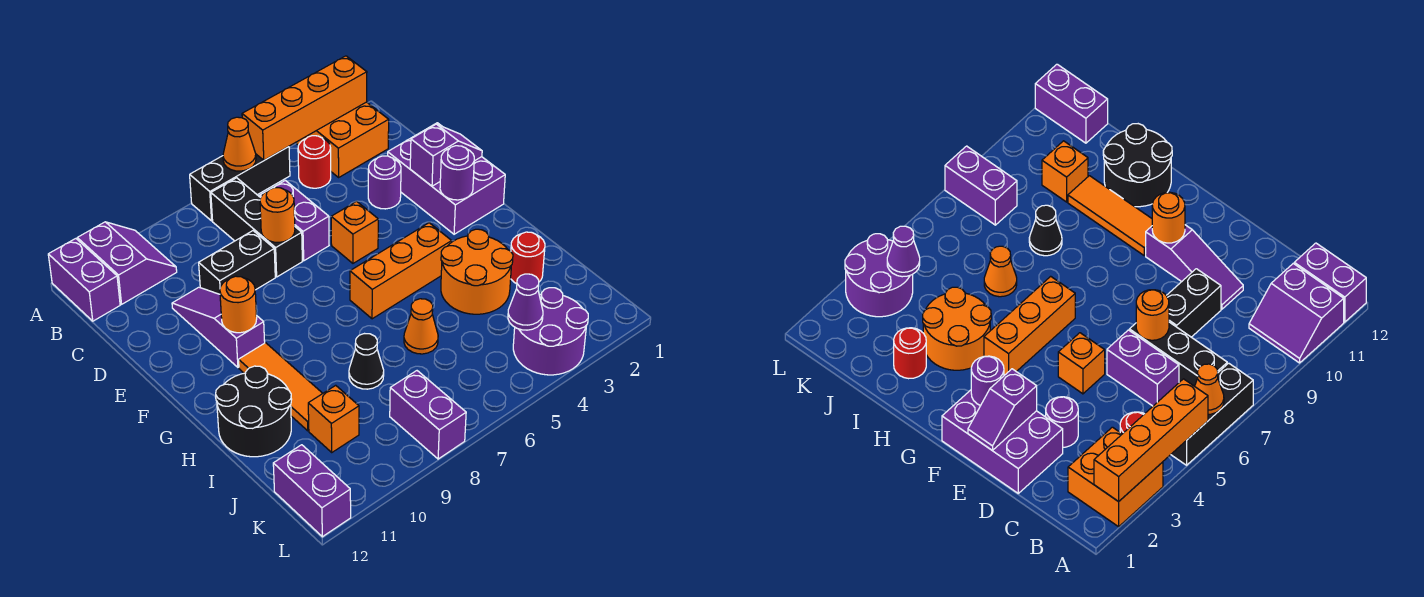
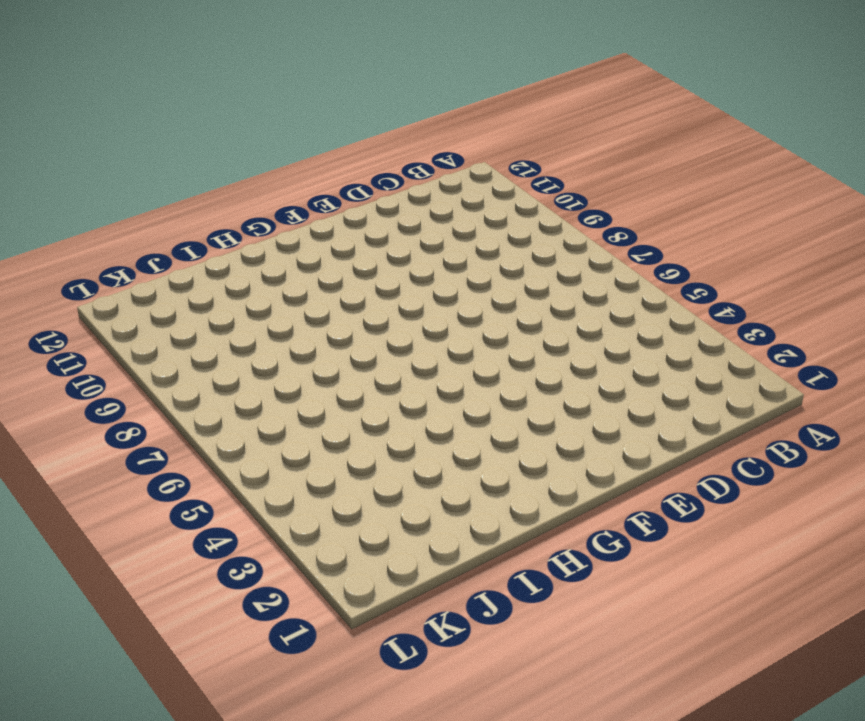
none -> orange brick A2:B3 level 1
none -> black brick A5:A7 level 1
none -> purple slope A10:B11 level 1 top 11
none -> purple brick A12:B12 level 1

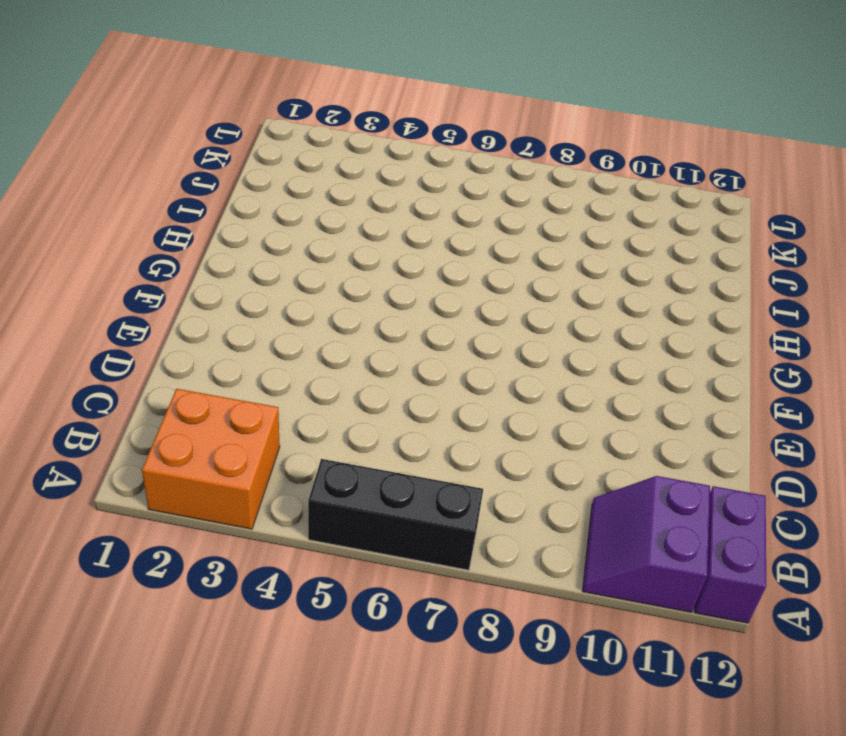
none -> red round brick B4 level 1
none -> black brick B7:D7 level 1
none -> purple brick C6:D6 level 1
none -> purple brick D1:F2 level 1

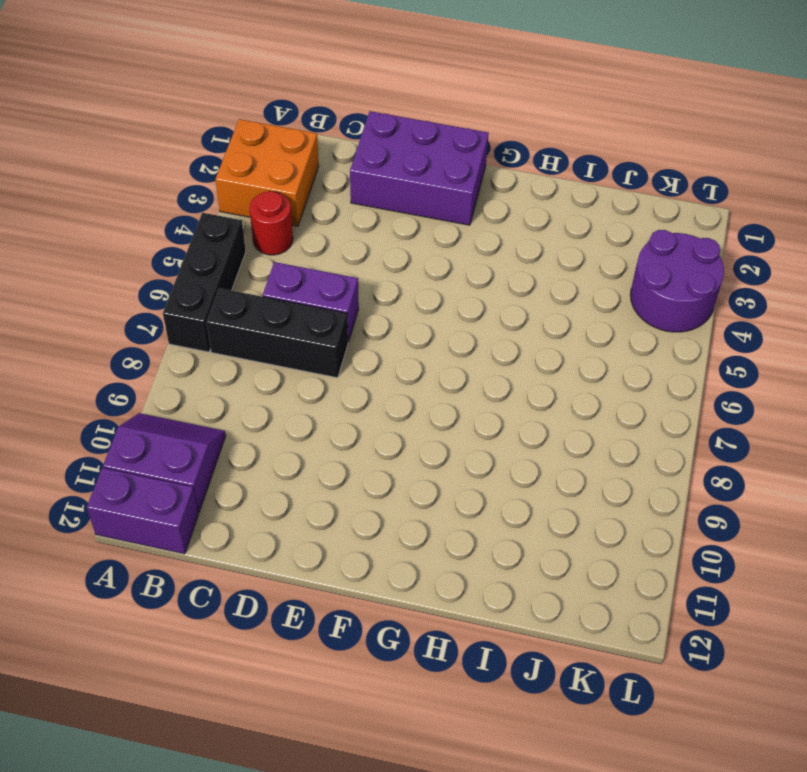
none -> purple round brick D3 level 1
none -> black brick D8:D9 level 1
none -> purple slope D10:F10 level 1 top F
none -> orange brick E5 level 1

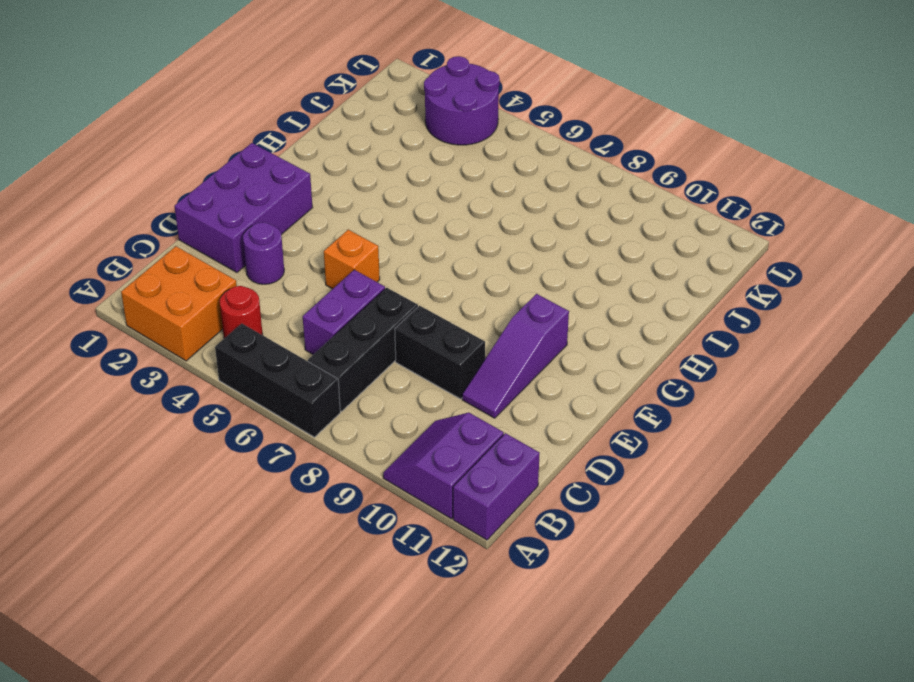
none -> orange brick G4:G6 level 1
none -> orange tile G10:I10 level 1
none -> orange round brick H3:I4 level 1
none -> black round brick H11:I12 level 1

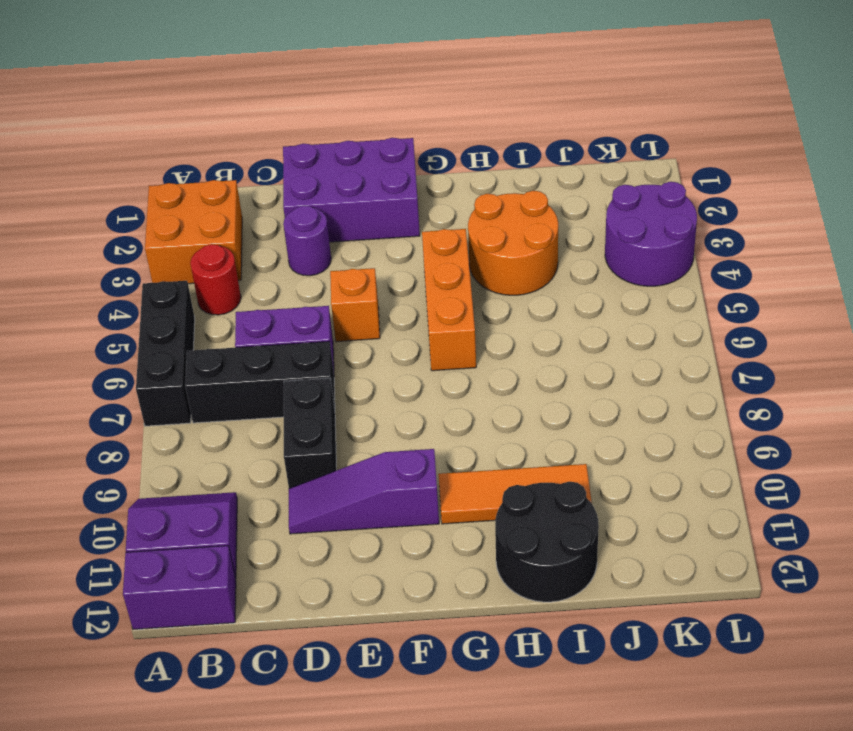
none -> red round brick I2 level 1
none -> orange cone I6 level 1
none -> black cone I8 level 1
none -> orange brick J10 level 1

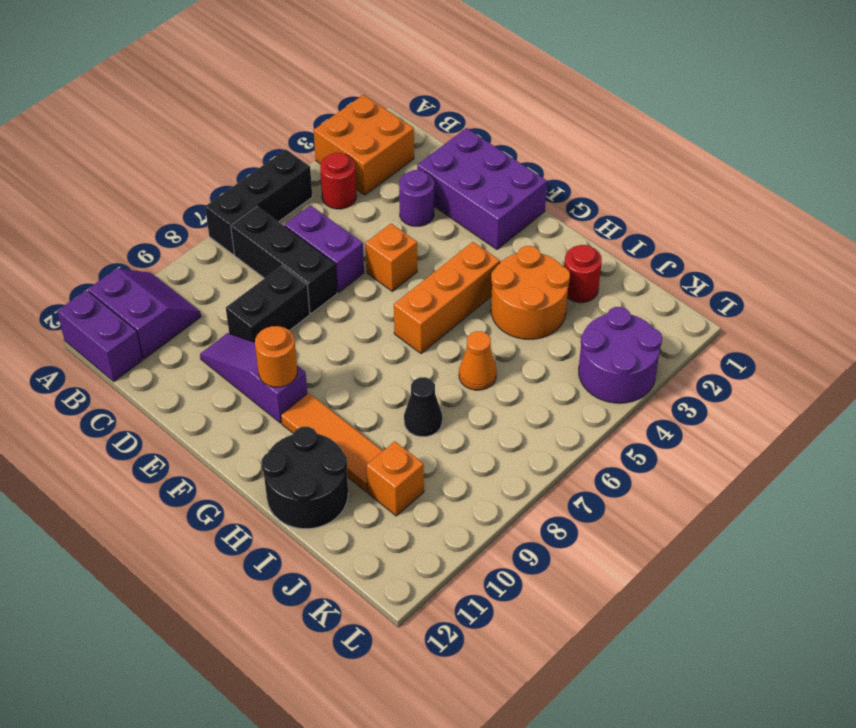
none -> purple brick K8:L8 level 1
none -> purple brick K12:L12 level 1
none -> orange brick A2:A5 level 2
none -> orange cone A6 level 2

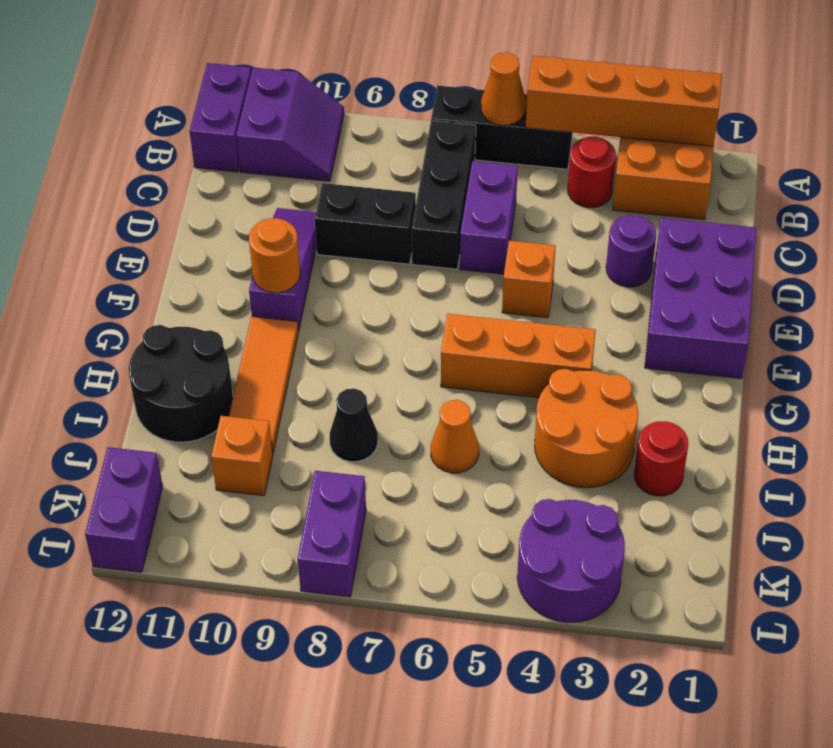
none -> orange round brick D7 level 2
none -> purple slope E1:E2 level 2 top 2
none -> purple round brick F2 level 2
none -> purple cone K4 level 2

